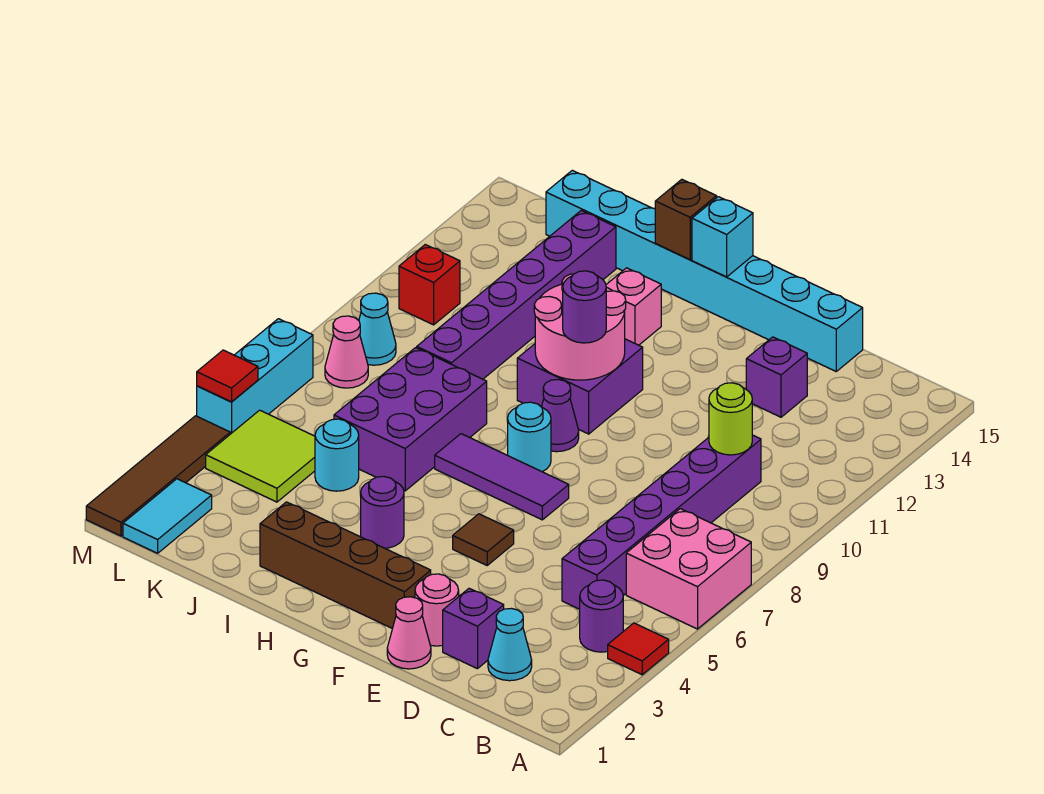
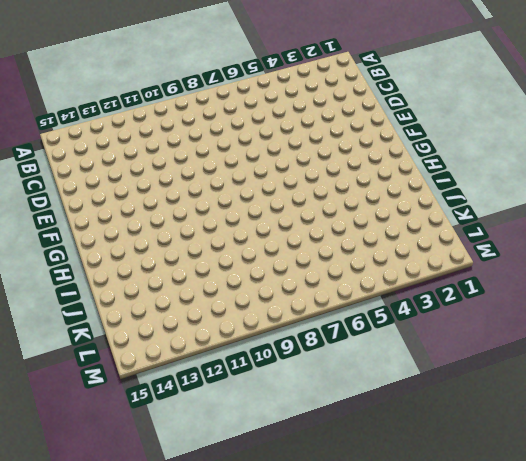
none -> red tile A4 level 1
none -> pink brick A6:B7 level 1
none -> purple round brick B4 level 1
none -> cyan cone C2 level 1

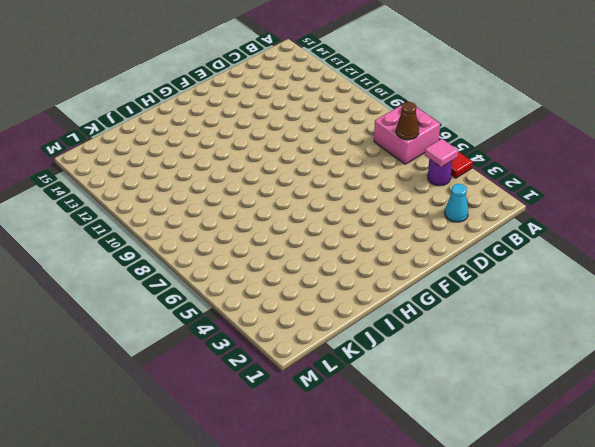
pink tile B4 level 2 -> none
brown cone B6 level 2 -> none
none -> purple brick C5:C10 level 1
none -> purple brick D2 level 1
none -> purple brick D13 level 1
none -> cyan brick D15:K15 level 1

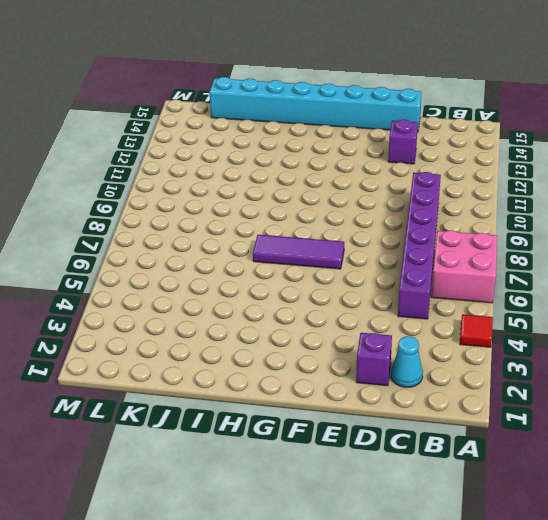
none -> purple round brick B4 level 1
none -> pink cone E1 level 1
none -> pink round brick E2 level 1
none -> brown brick F2:I2 level 1

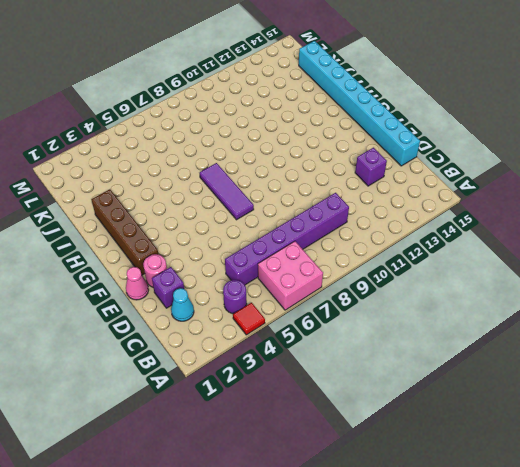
none -> brown tile F5 level 1
none -> cyan round brick G8 level 1
none -> purple cone G9 level 1
none -> purple brick G10:H11 level 1

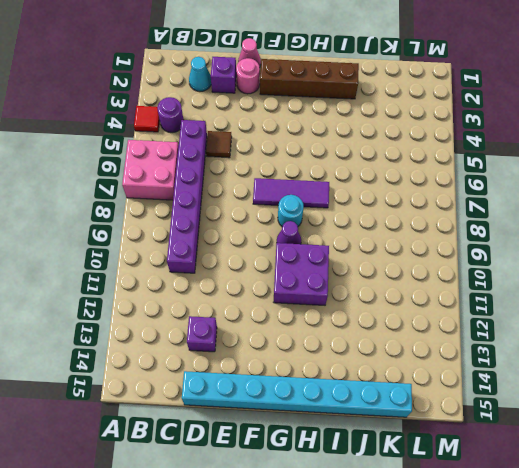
brown tile D5 level 1 -> brown tile F5 level 1
none -> purple round brick H4 level 1
none -> pink brick H13 level 1
none -> purple brick I6:J8 level 1
none -> cyan round brick J5 level 1

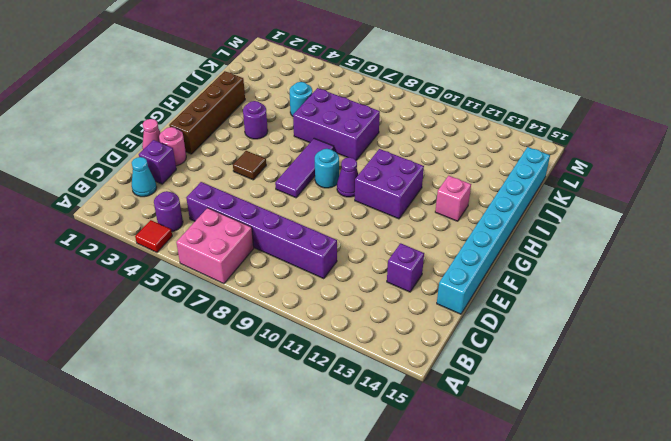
none -> purple brick J9:J14 level 1
none -> lime tile K4:L5 level 1
none -> cyan tile L1:L2 level 1
none -> pink cone L8 level 1

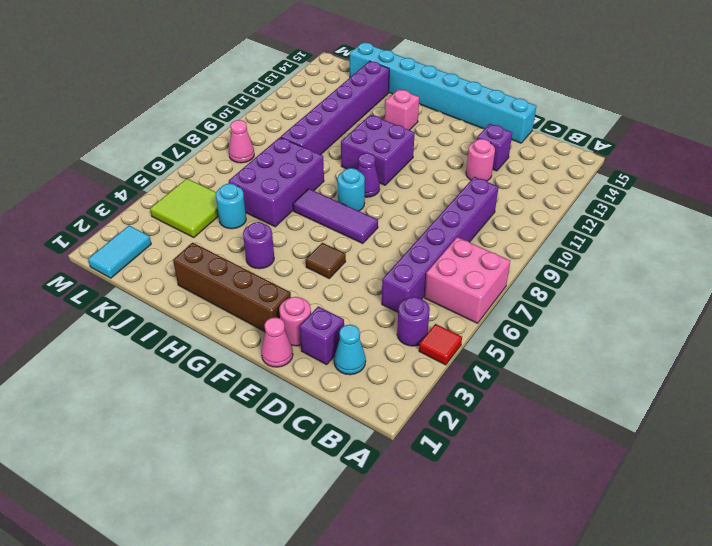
pink round brick D12 level 1 -> none
none -> cyan cone L9 level 1
none -> red brick L11 level 1
none -> brown tile M1:M4 level 1
none -> cyan brick M5:M7 level 1

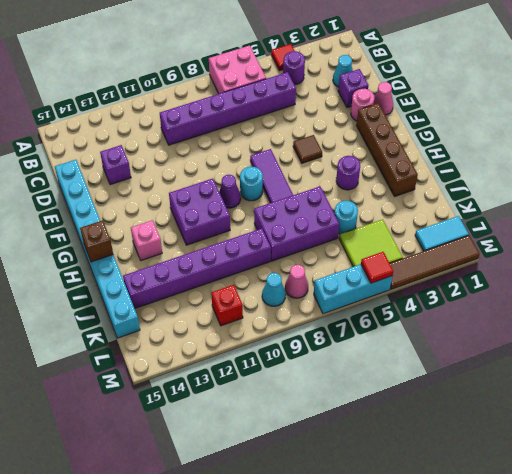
none -> lime round brick C10 level 2
none -> pink round brick G10:H11 level 2
none -> cyan brick G15 level 2
none -> purple round brick G10 level 3

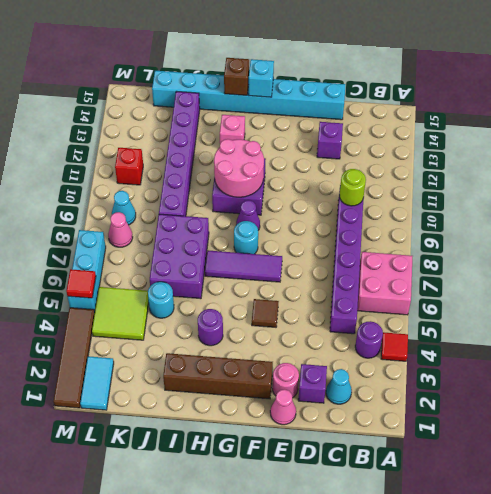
none -> purple round brick G10 level 3

